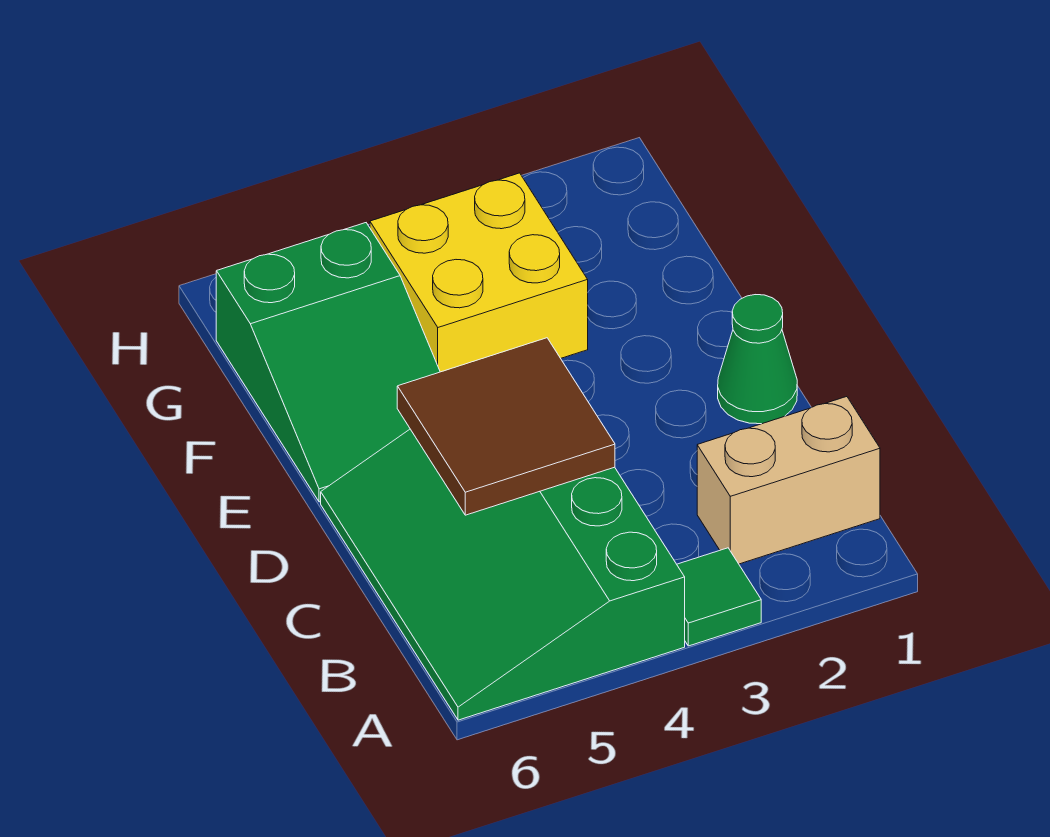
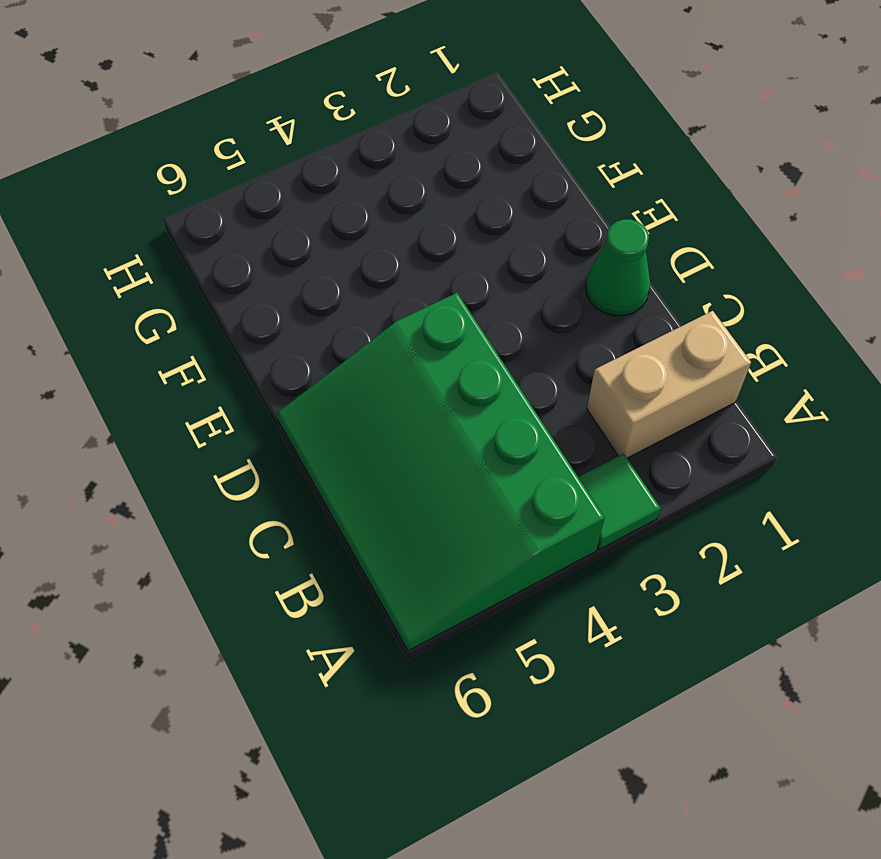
none -> green slope E5:G6 level 1 top G
none -> yellow brick F3:G4 level 1

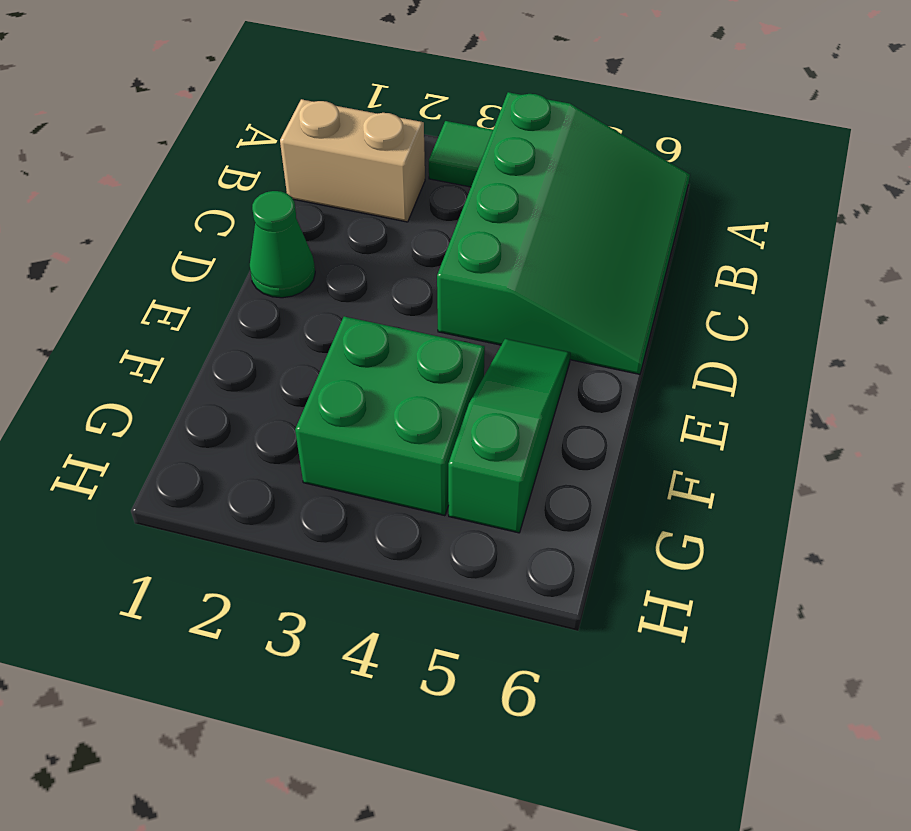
green slope E5:G5 level 1 top G -> green slope E5:G6 level 1 top G
green brick F3:G4 level 1 -> yellow brick F3:G4 level 1
none -> brown tile C4:D5 level 2

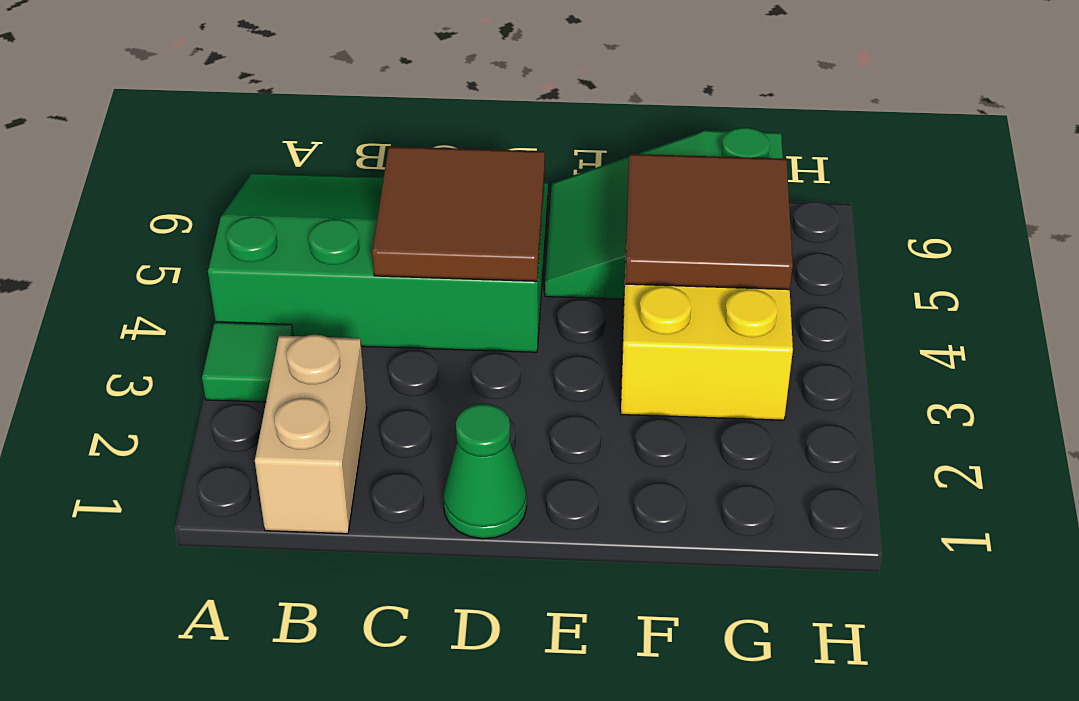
brown tile F4:G5 level 2 -> none

